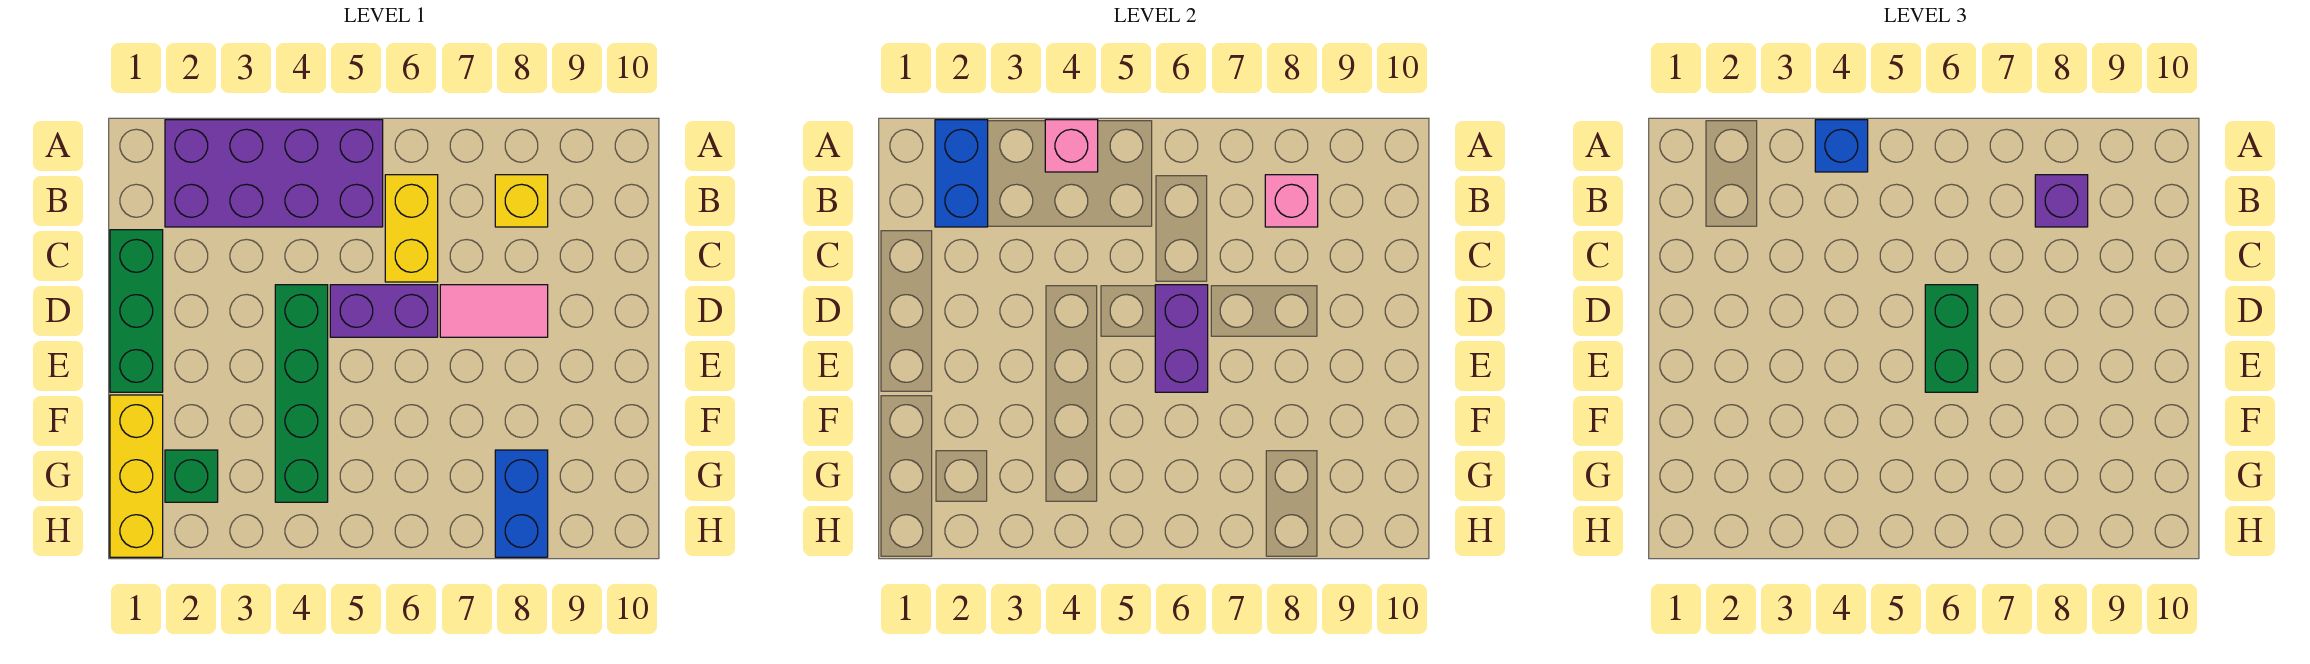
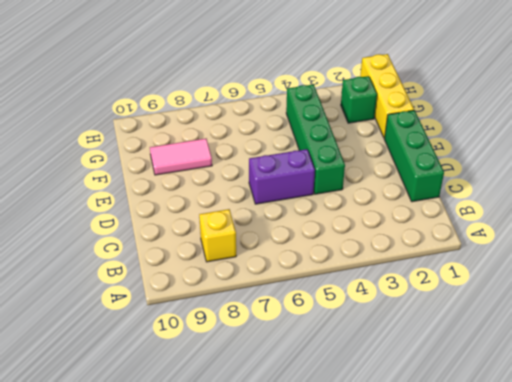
pink tile F8:F9 level 1 -> pink tile D7:D8 level 1
none -> purple brick A2:B5 level 1
none -> yellow brick B6:C6 level 1
none -> blue brick G8:H8 level 1

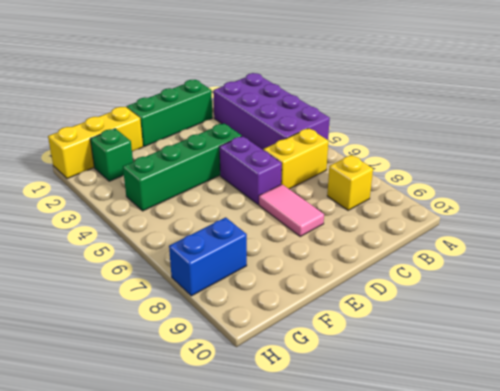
none -> blue brick A2:B2 level 2
none -> pink brick A4 level 2
none -> pink brick B8 level 2

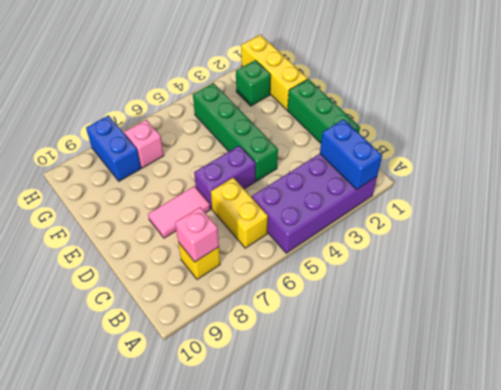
pink brick G7 level 1 -> pink brick A4 level 2
none -> purple brick D6:E6 level 2
none -> blue brick A4 level 3
none -> purple brick B8 level 3

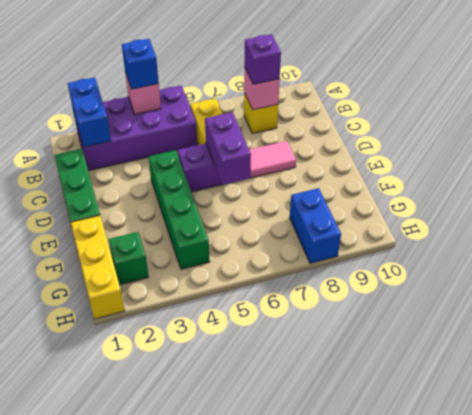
none -> green brick D6:E6 level 3

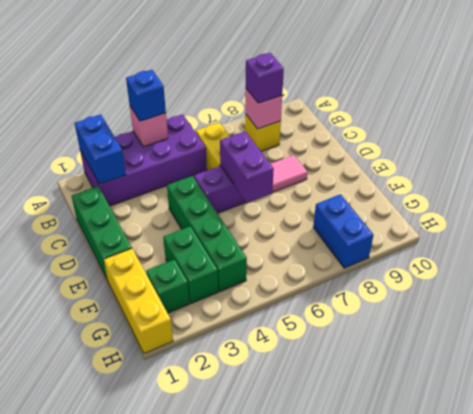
green brick F3:G3 level 1 -> green brick D6:E6 level 3

